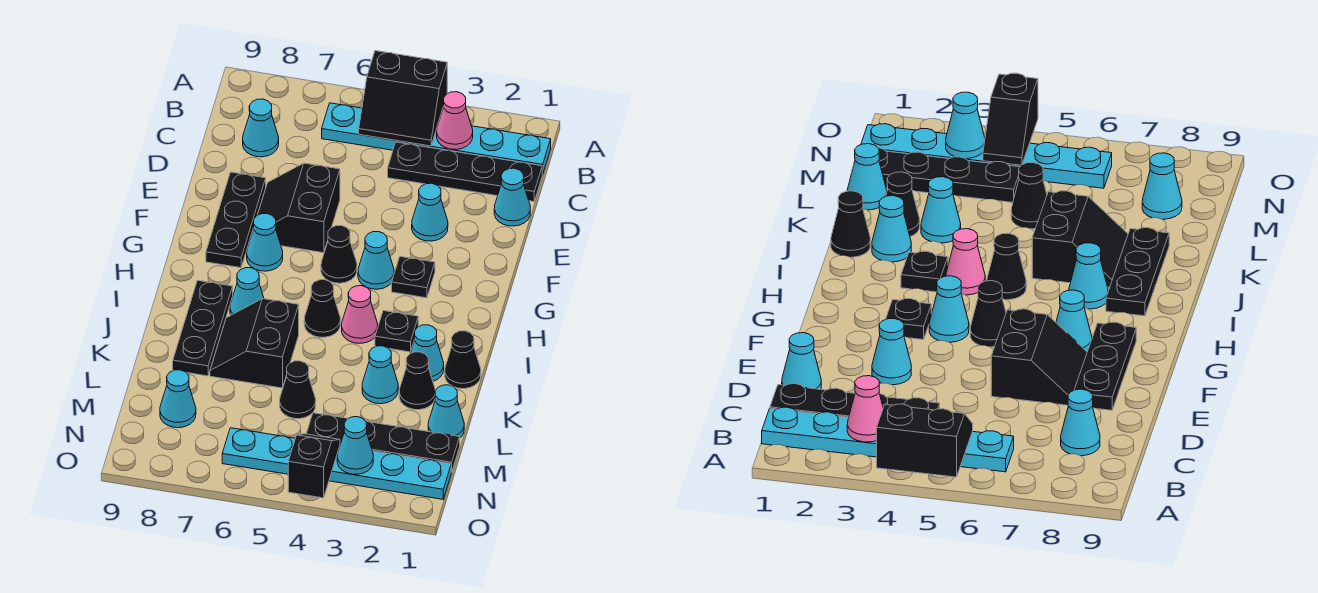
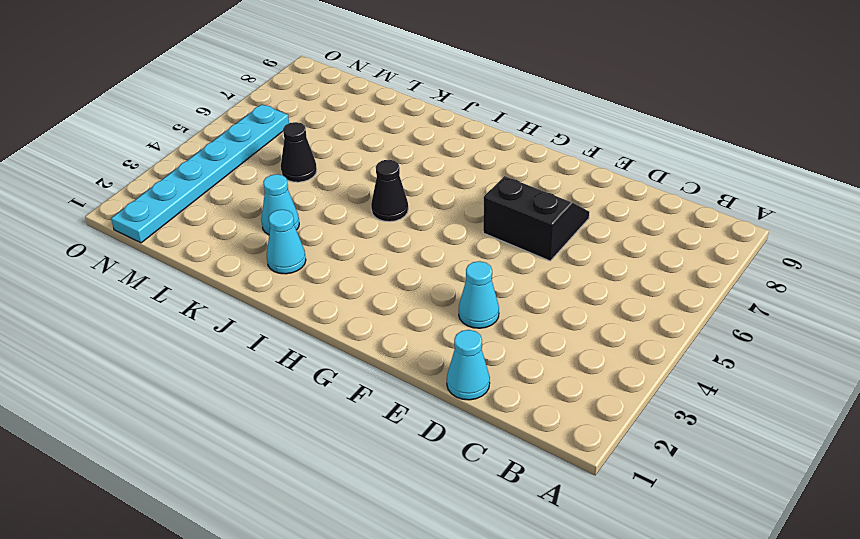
none -> cyan plate B1:B6 level 1
none -> black plate C1:C4 level 1
none -> cyan cone C8 level 1
none -> black plate E8:G8 level 1

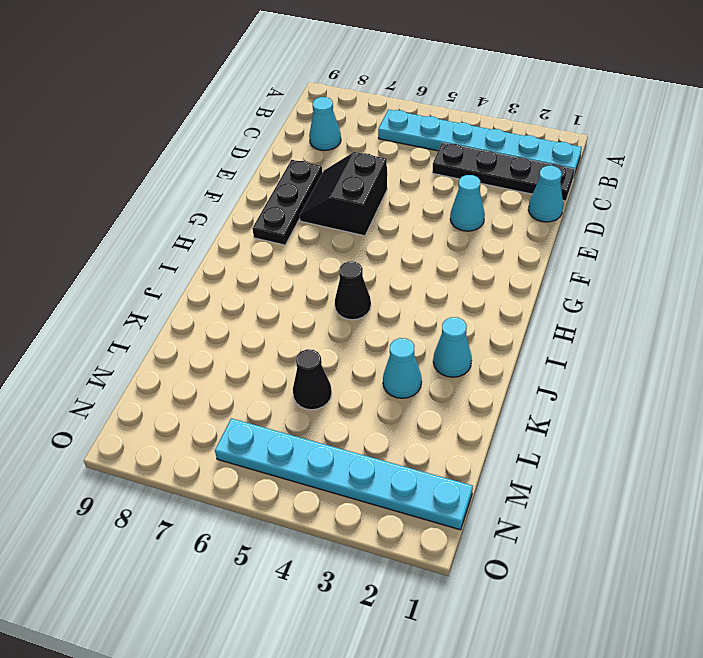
none -> black plate G3 level 1
none -> cyan cone G4 level 1
none -> black cone G5 level 1
none -> cyan cone G7 level 1

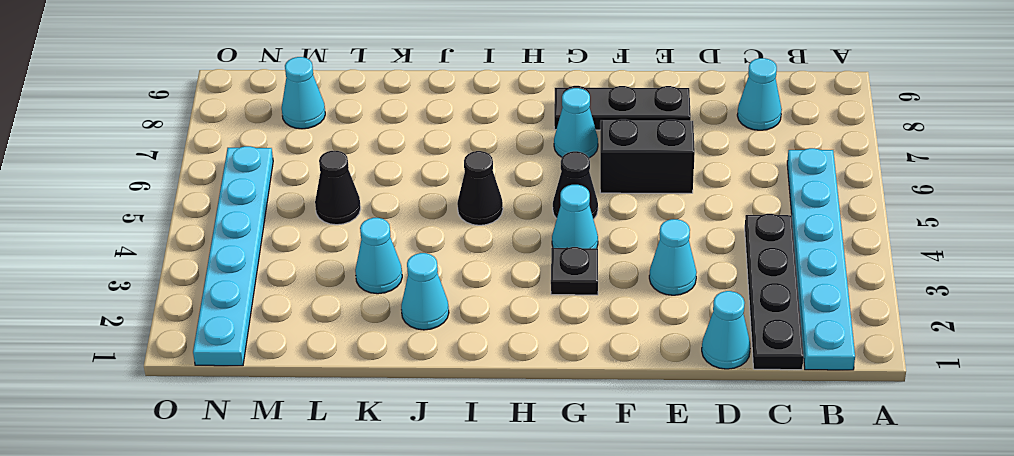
none -> black plate I3 level 1
none -> pink cone I4 level 1
none -> cyan cone I7 level 1
none -> black plate I8:K8 level 1

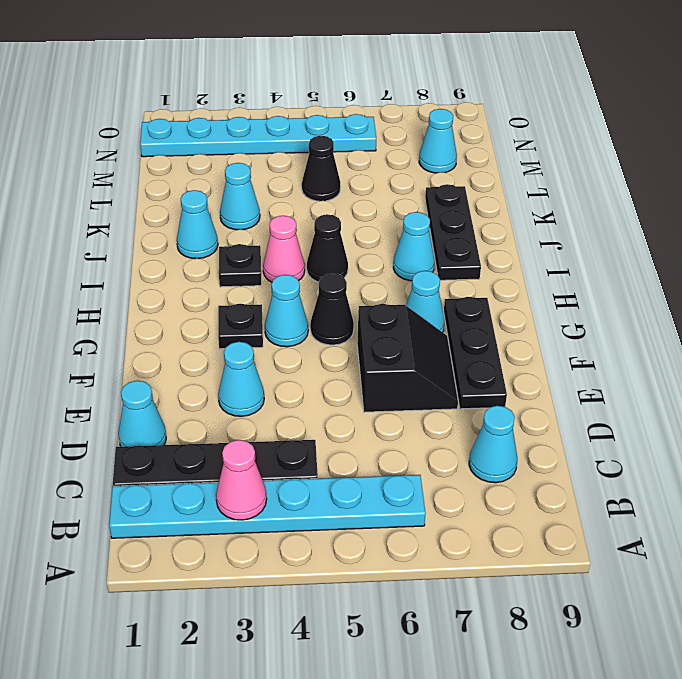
none -> black cone J1 level 1
none -> black slope J6:K7 level 1 top 6
none -> black cone K2 level 1
none -> cyan cone L1 level 1

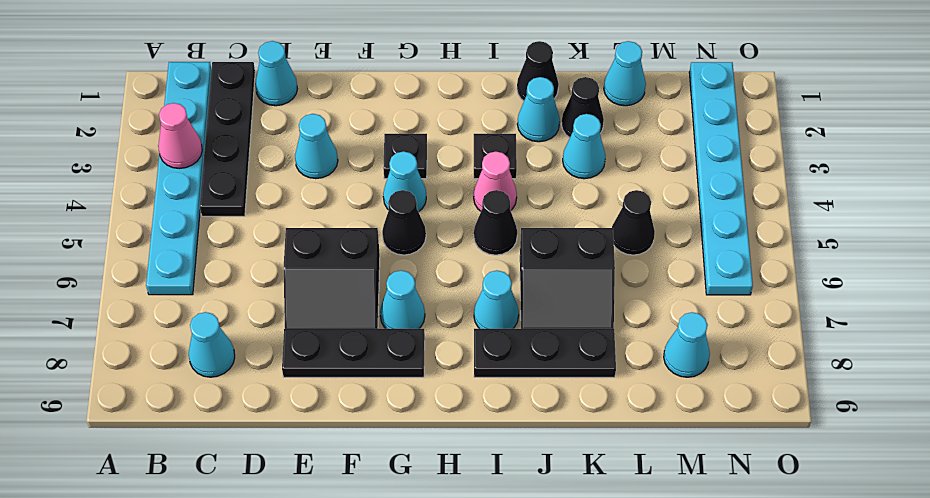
none -> black plate M1:M4 level 1
none -> black slope A4:B5 level 2 top A
none -> cyan cone N3 level 2
none -> black slope N4:O4 level 2 top O

